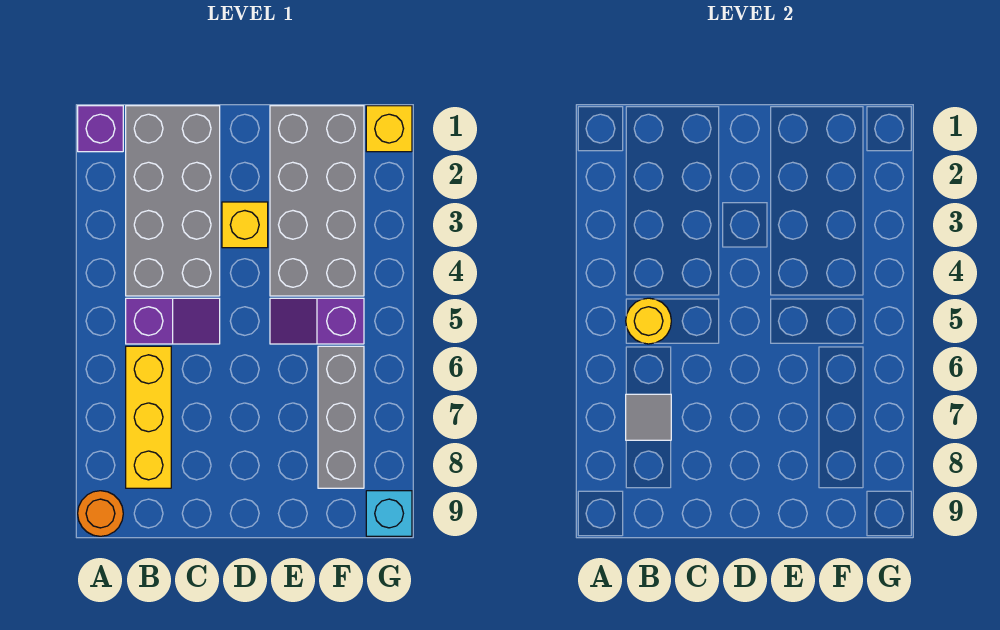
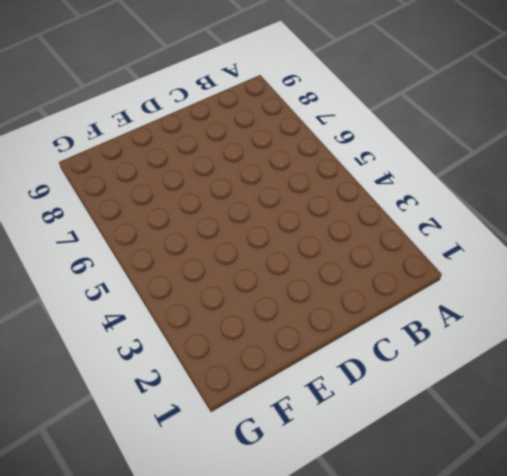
none -> purple brick A1 level 1
none -> orange round brick A9 level 1
none -> grey brick B1:C4 level 1

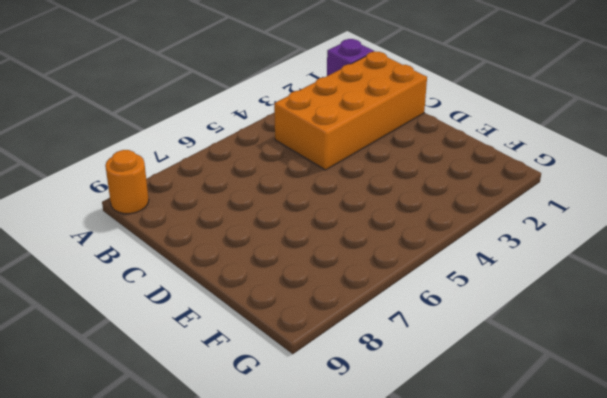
orange brick B1:C4 level 1 -> grey brick B1:C4 level 1
none -> purple slope B5:C5 level 1 top B
none -> yellow brick B6:B8 level 1
none -> yellow brick D3 level 1

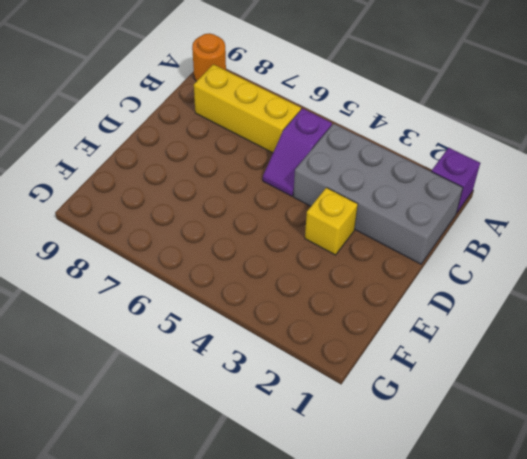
none -> grey brick E1:F4 level 1
none -> purple slope E5:F5 level 1 top F
none -> grey brick F6:F8 level 1

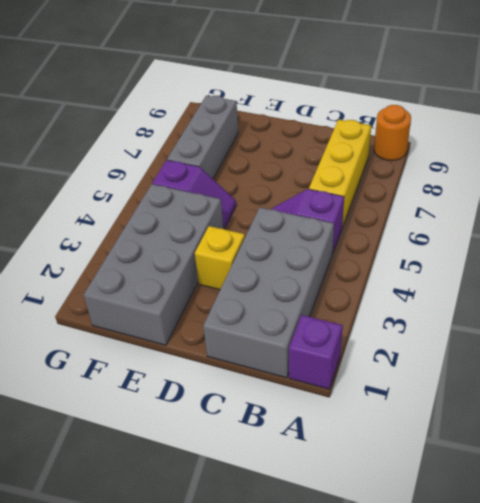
none -> yellow brick G1 level 1
none -> cyan brick G9 level 1
none -> yellow round brick B5 level 2

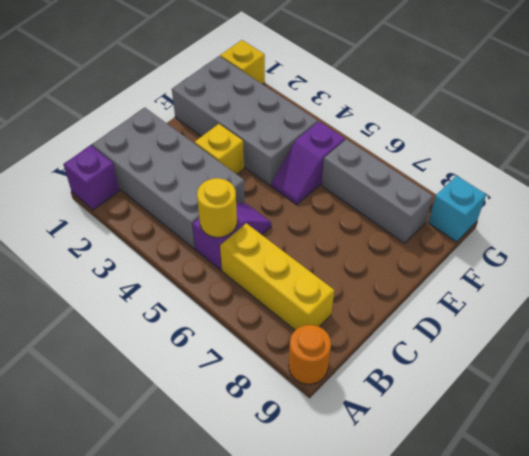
none -> grey tile B7 level 2

